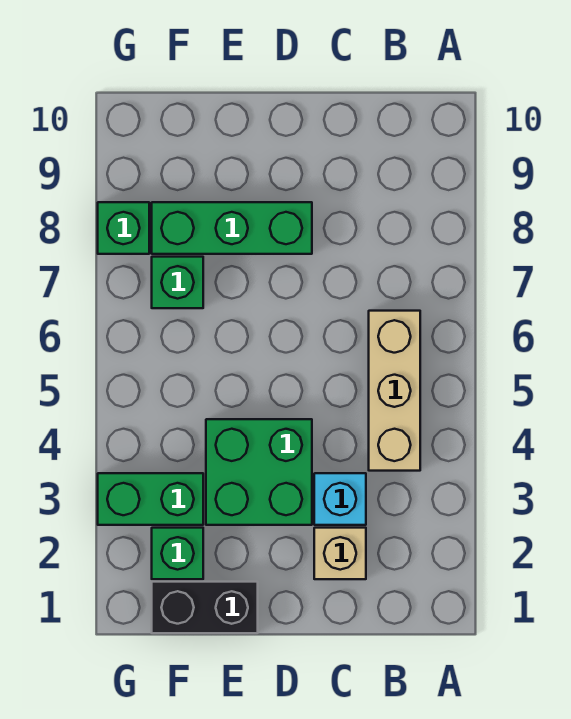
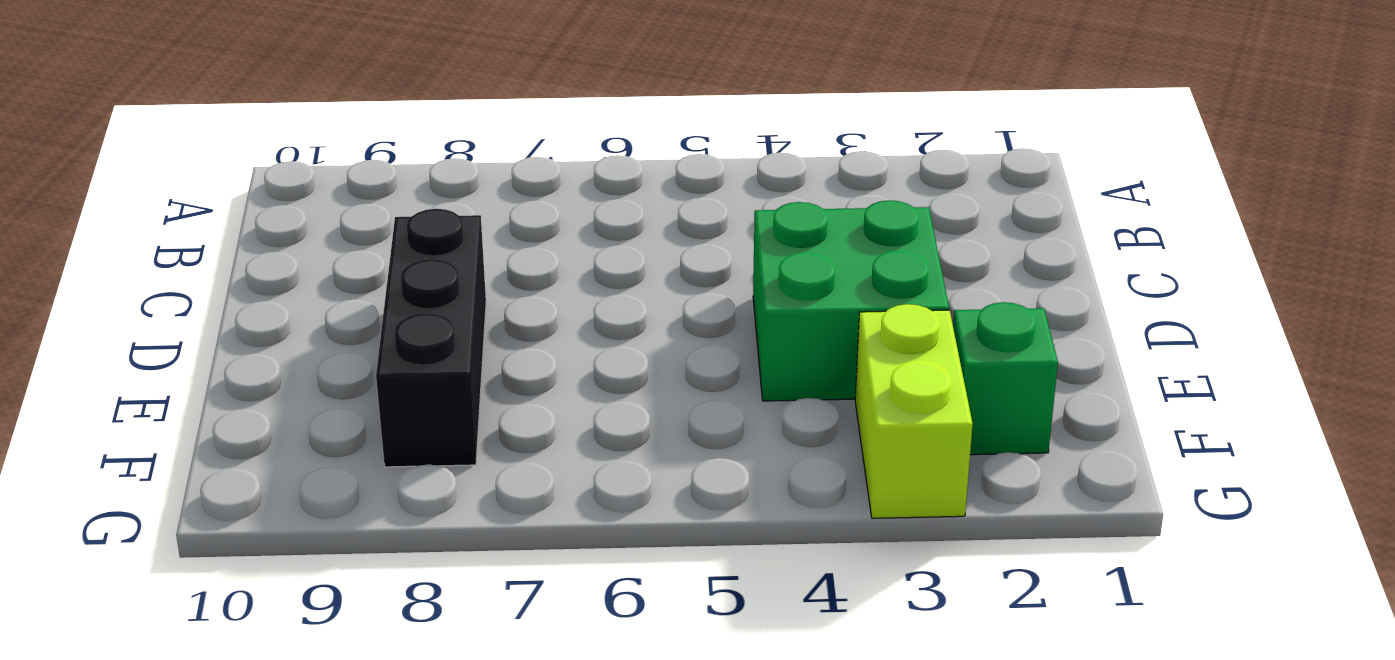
black brick D8:F8 level 1 -> green brick D8:F8 level 1
lime brick F3:G3 level 1 -> green brick F3:G3 level 1
none -> tan brick B4:B6 level 1
none -> tan brick C2 level 1

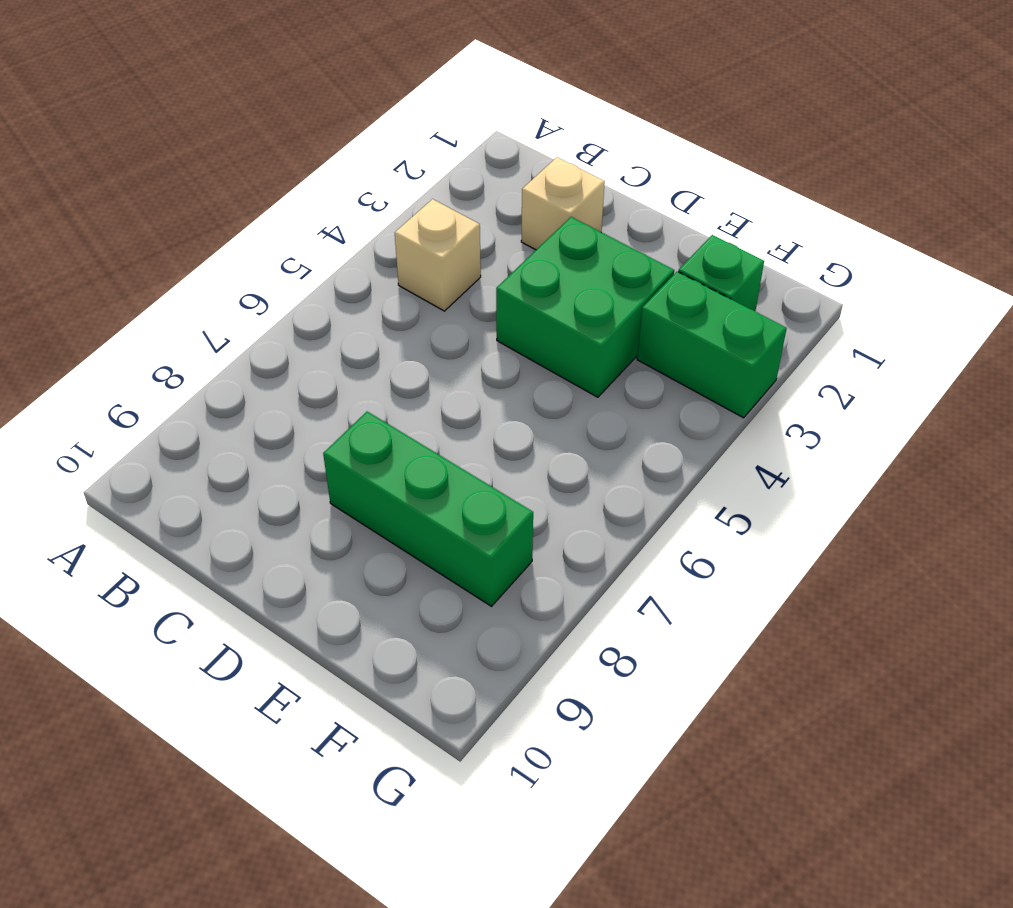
tan brick B4 level 1 -> tan brick B4:B6 level 1
none -> cyan brick C3 level 1
none -> black brick E1:F1 level 1

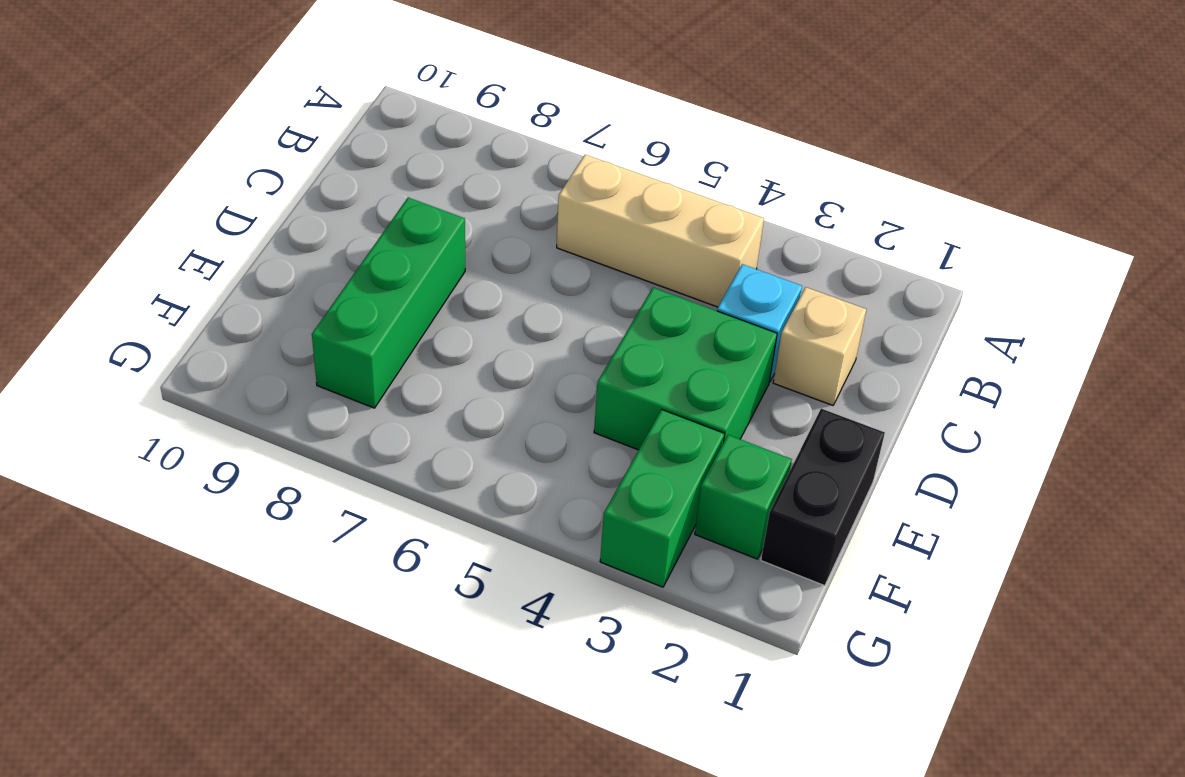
none -> green brick F7 level 1
none -> green brick G8 level 1

